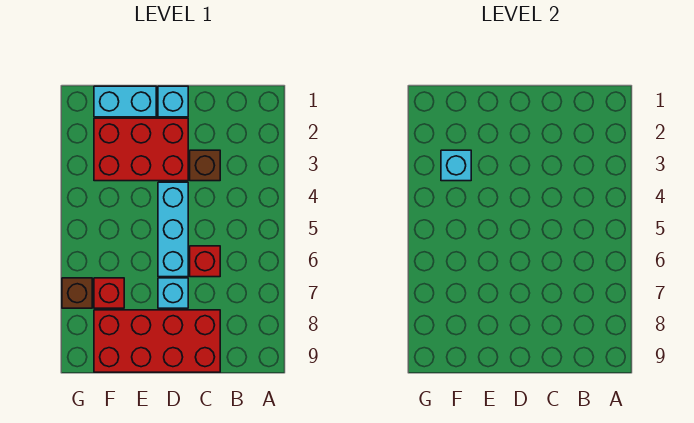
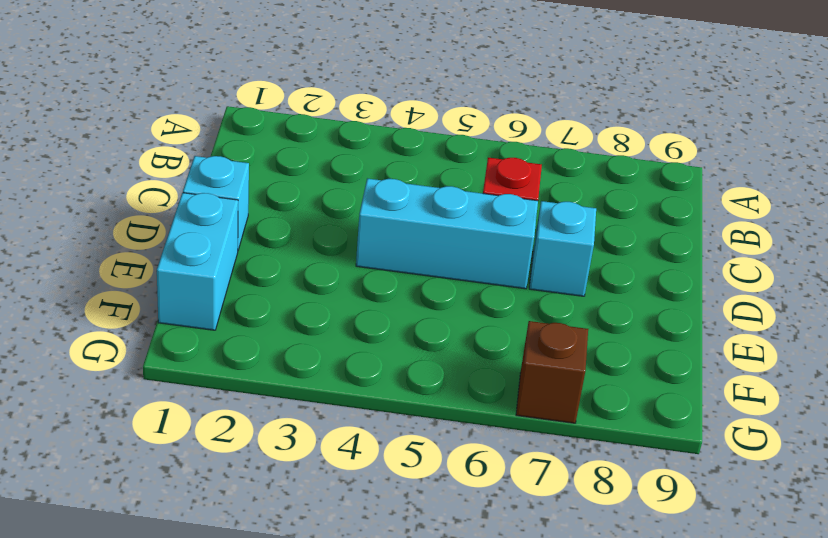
none -> brown brick C3 level 1
none -> red brick C8:F9 level 1

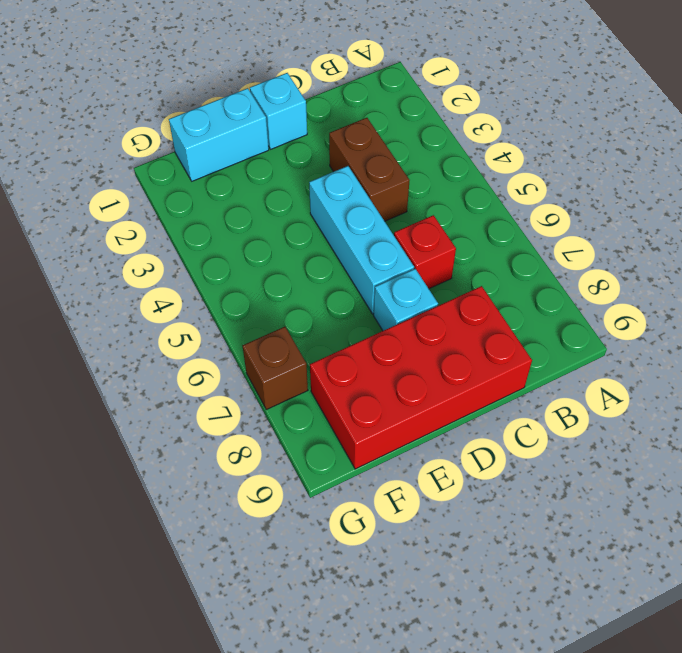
brown brick C3:C4 level 1 -> brown brick C3 level 1
none -> red brick D2:F3 level 1
none -> red brick F7 level 1

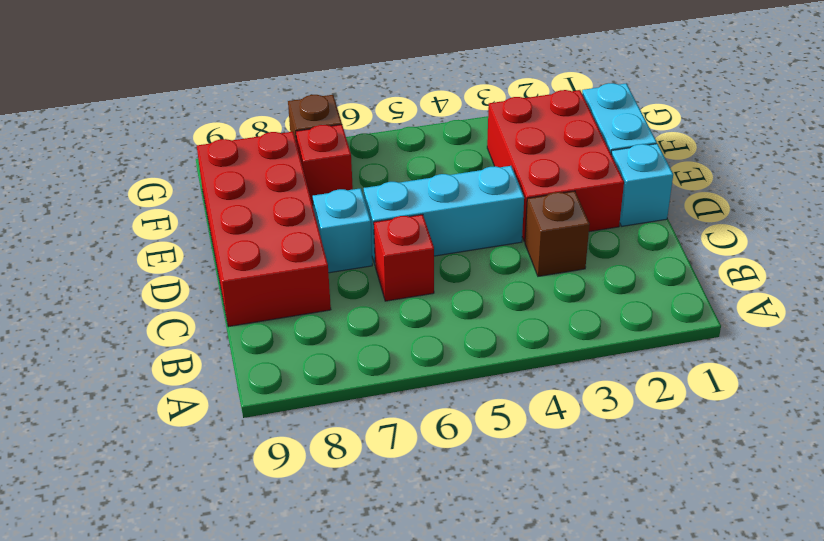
none -> cyan brick F3 level 2

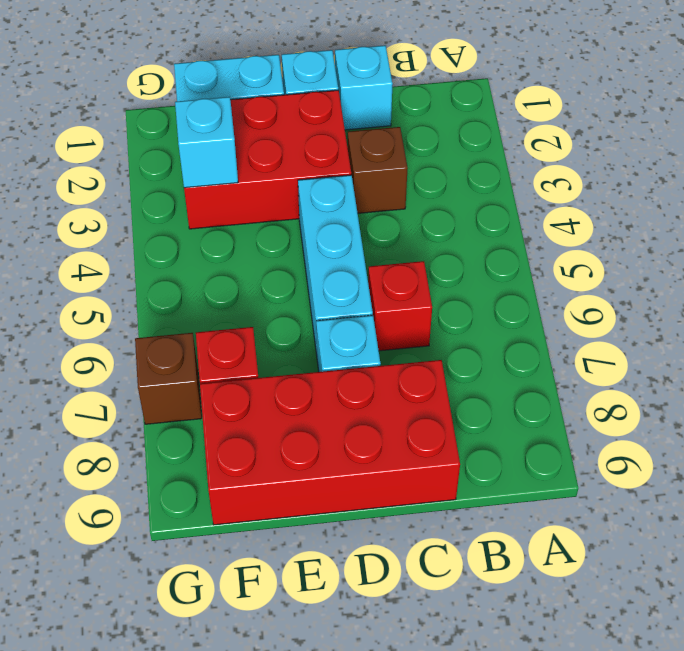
cyan brick C1 level 1 -> none

